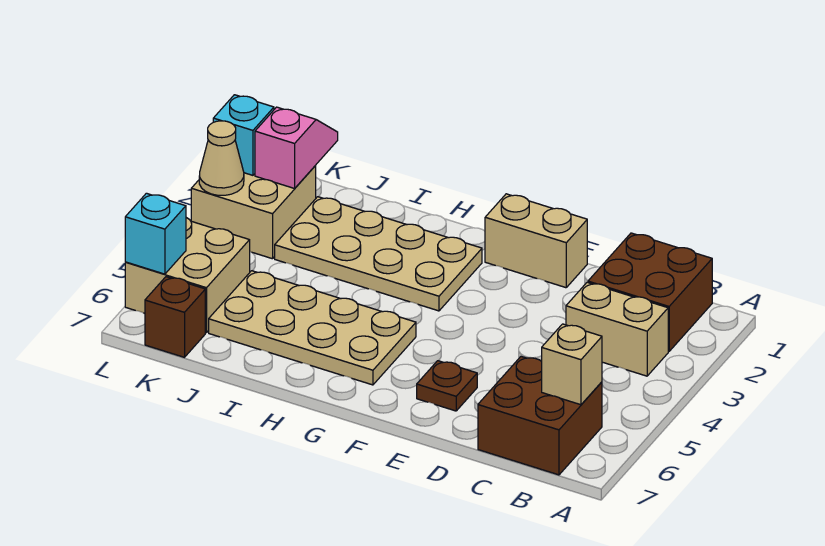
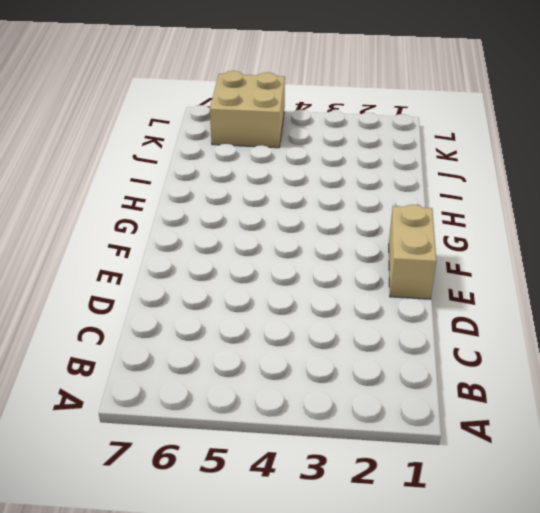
none -> brown brick B1:C2 level 1
none -> tan brick B3:C3 level 1
none -> brown brick B6:C7 level 1

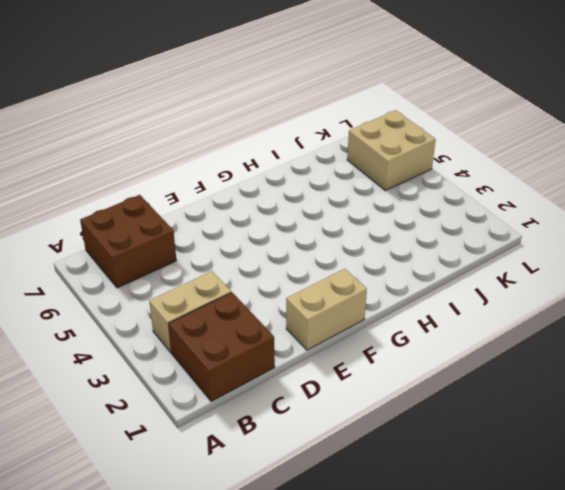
none -> brown plate E6 level 1
none -> tan plate G2:J3 level 1
none -> tan plate G5:J6 level 1

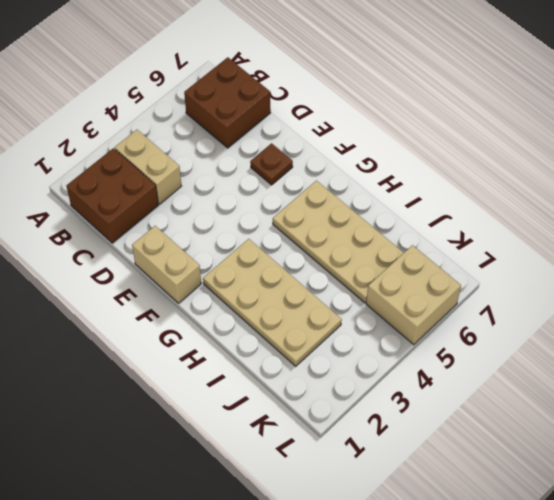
none -> tan brick K2:L3 level 1
none -> brown brick K7 level 1
none -> tan brick B6 level 2

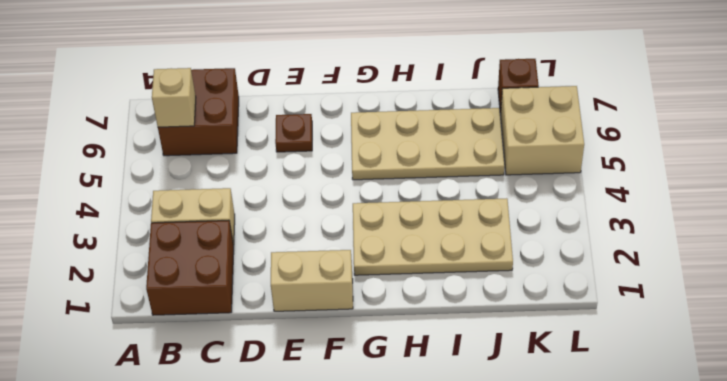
none -> tan brick K2:L3 level 1
none -> pink slope K1:K2 level 2 top 2
none -> cyan brick L2 level 2

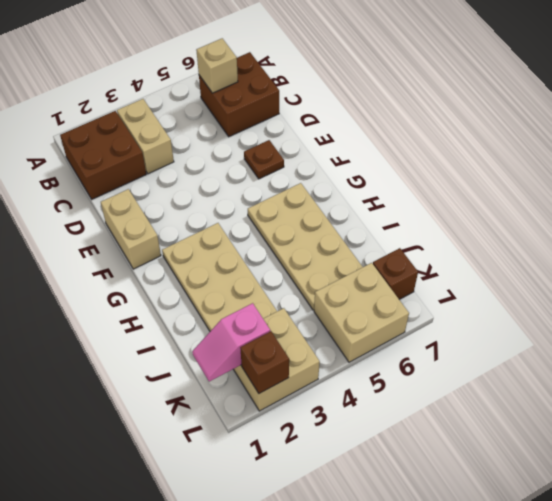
brown brick L2 level 2 -> cyan brick L2 level 2
none -> tan cone L3 level 2
none -> cyan brick L6 level 2

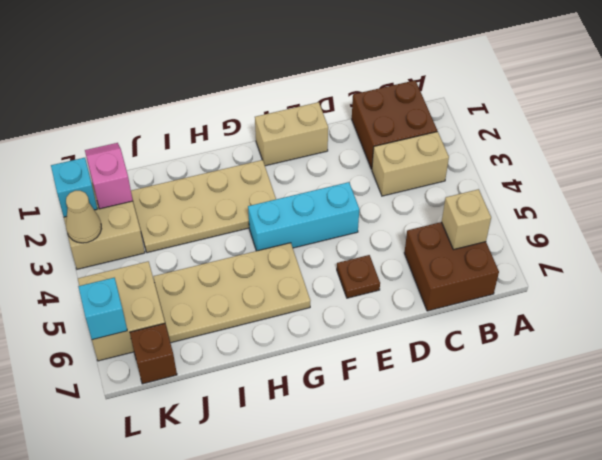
cyan brick E4:G4 level 1 -> none

